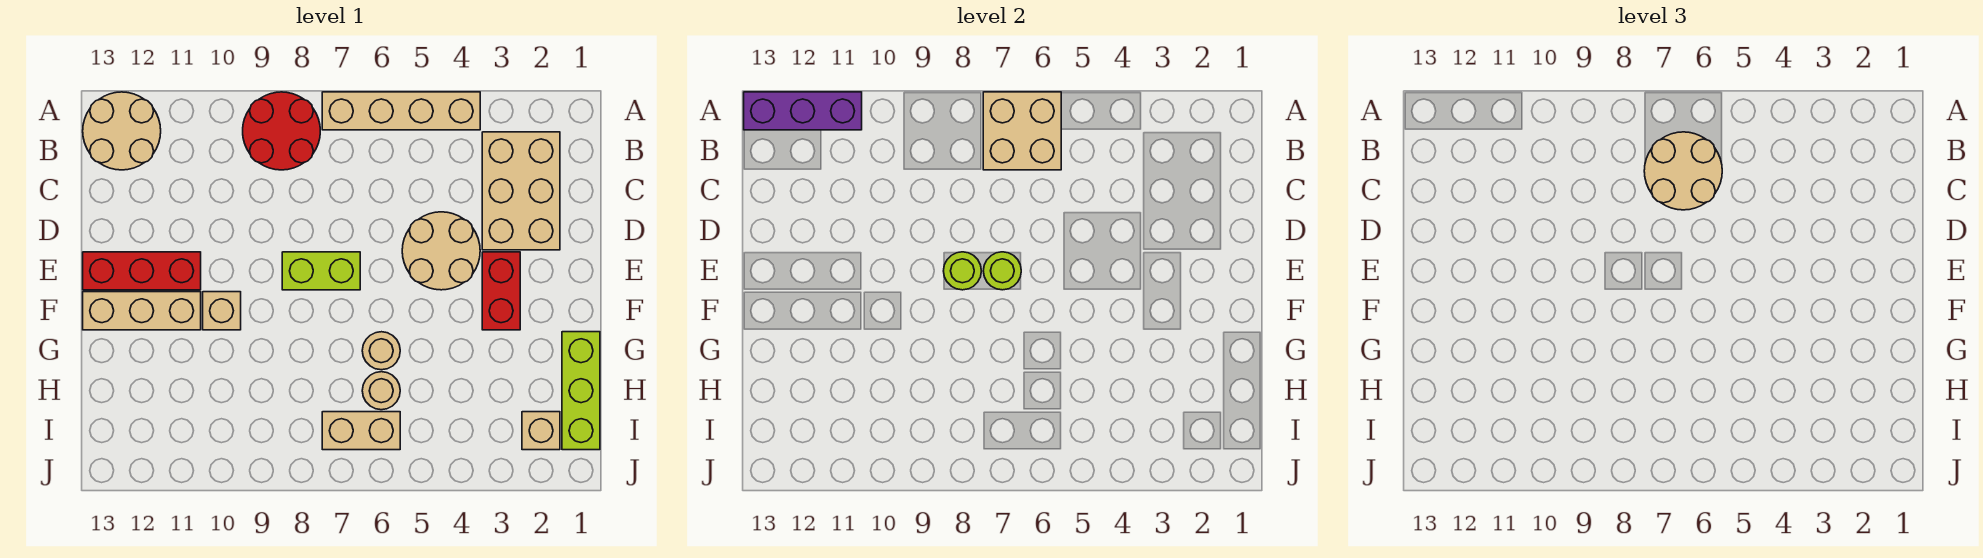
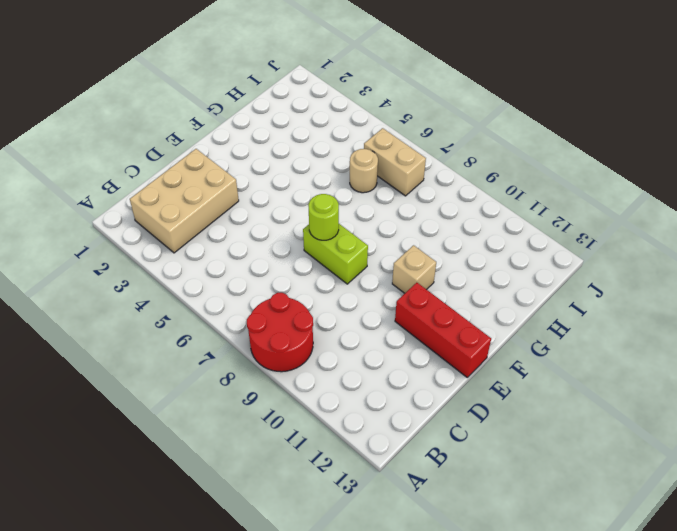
none -> tan brick A4:A7 level 1
none -> tan round brick A12:B13 level 1
none -> tan round brick D4:E5 level 1

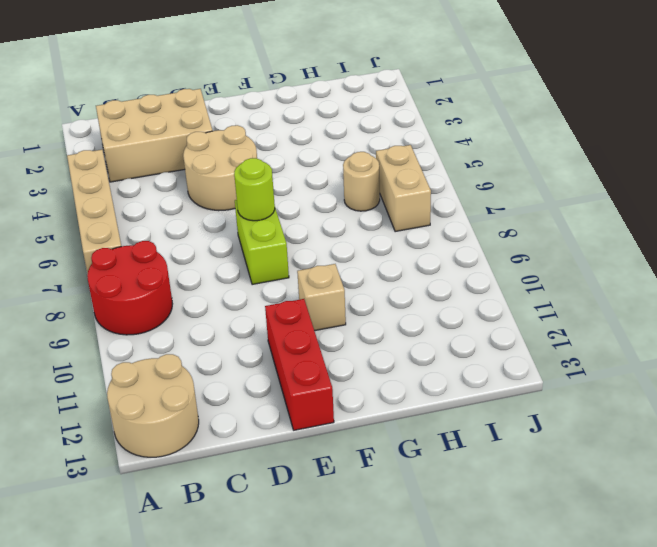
none -> red brick E3:F3 level 1
none -> tan brick F11:F13 level 1
none -> lime brick G1:I1 level 1

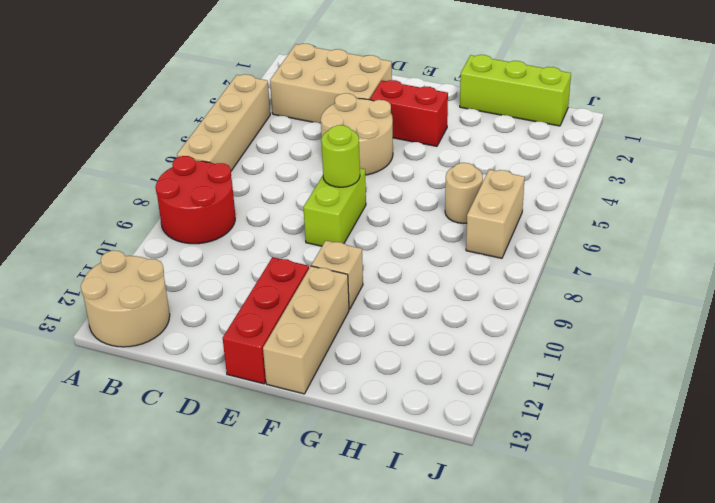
none -> tan round brick G6 level 1
none -> tan brick I2 level 1
none -> tan brick A6:B7 level 2

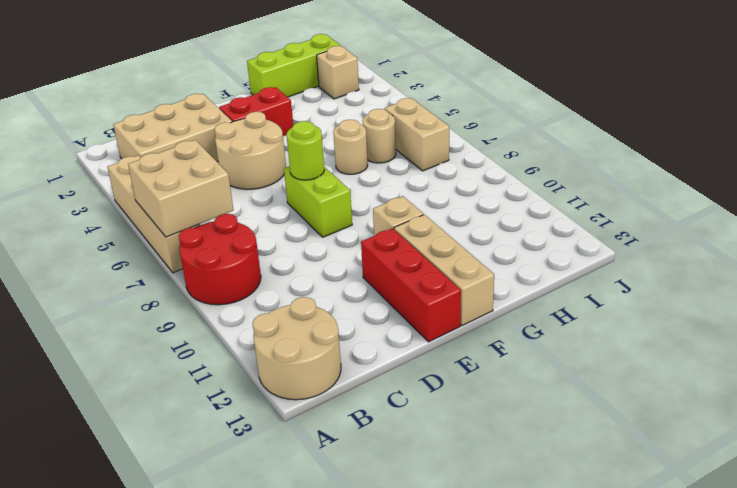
none -> purple brick A11:A13 level 2
none -> lime round brick E8 level 2
none -> tan round brick B6:C7 level 3

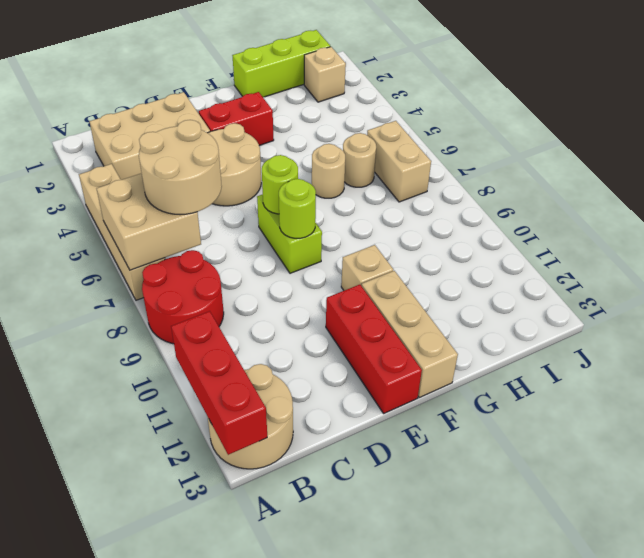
red brick A11:A13 level 2 -> purple brick A11:A13 level 2

